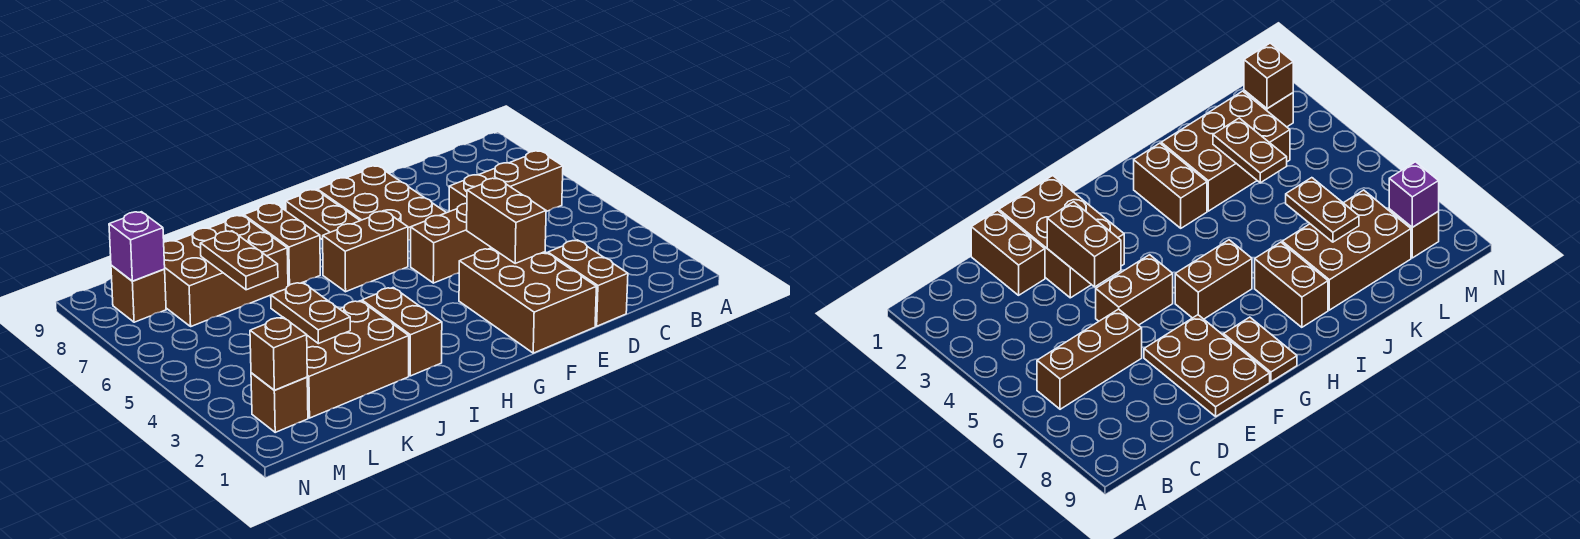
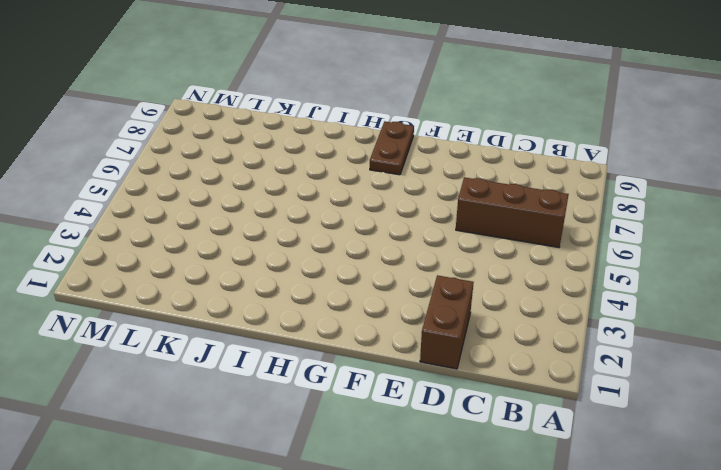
none -> brown brick E1:F3 level 1
none -> brown brick E5:F5 level 1
none -> brown plate E7:F9 level 1

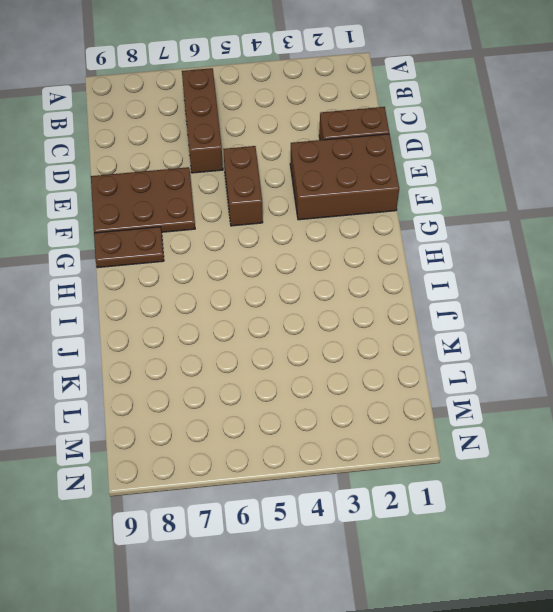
none -> brown brick G6:H6 level 1
none -> brown brick I2:I3 level 1
none -> brown brick I7:I8 level 1

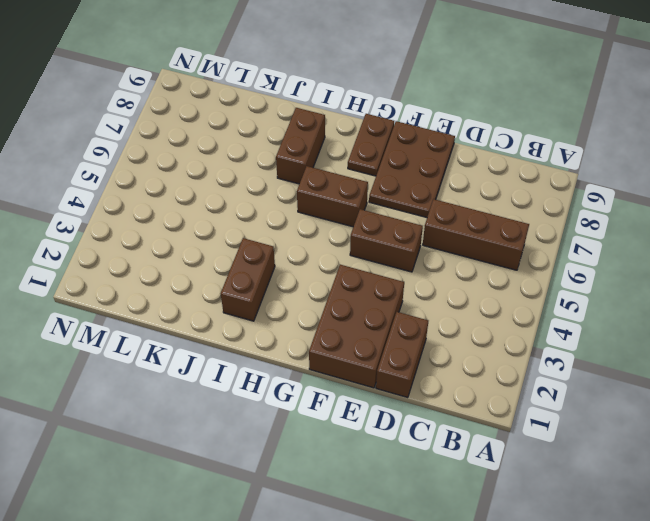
none -> brown brick J2:L3 level 1
none -> brown brick J7:L8 level 1
none -> brown brick M2 level 1

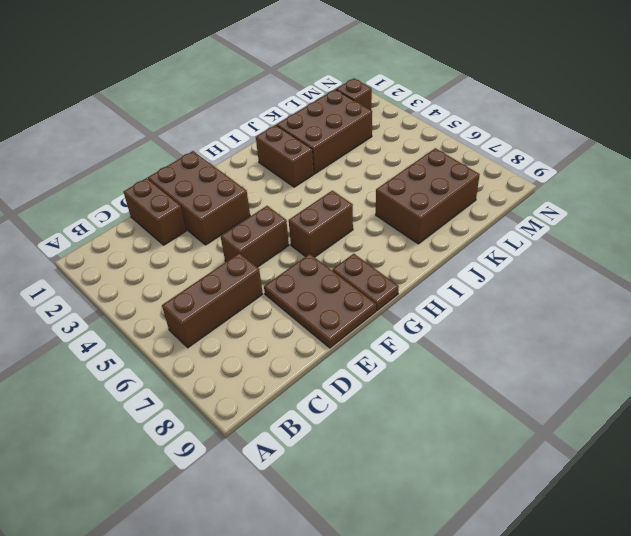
none -> brown brick I7:I8 level 1
none -> brown brick M8 level 1
none -> brown brick E3:E4 level 2

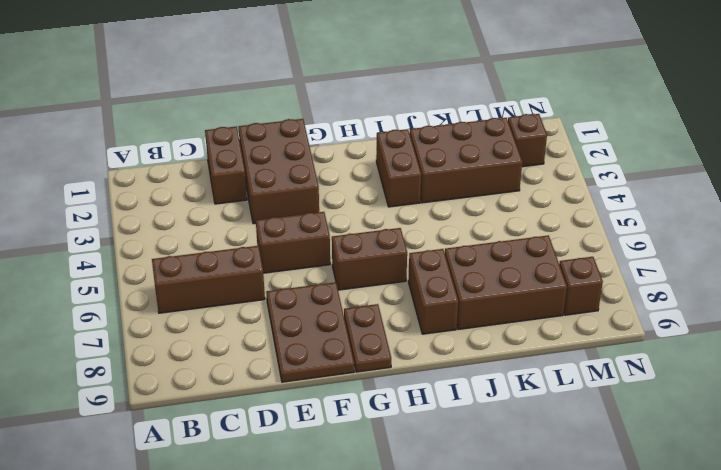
none -> brown brick E3:E4 level 2
none -> brown plate K3:K4 level 2
none -> brown plate K6:K7 level 2

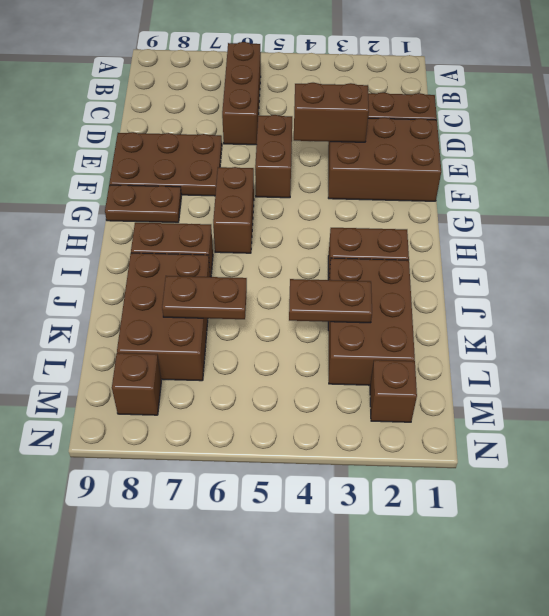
none -> brown brick M2 level 2
none -> purple brick M8 level 2

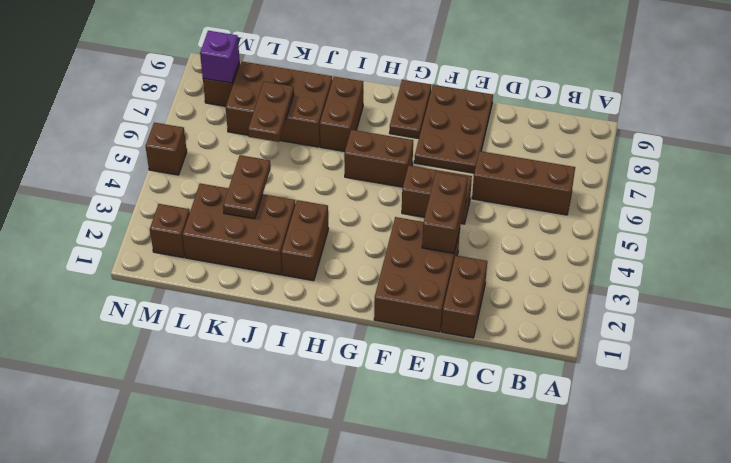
brown brick N5 level 1 -> brown brick M2 level 2

